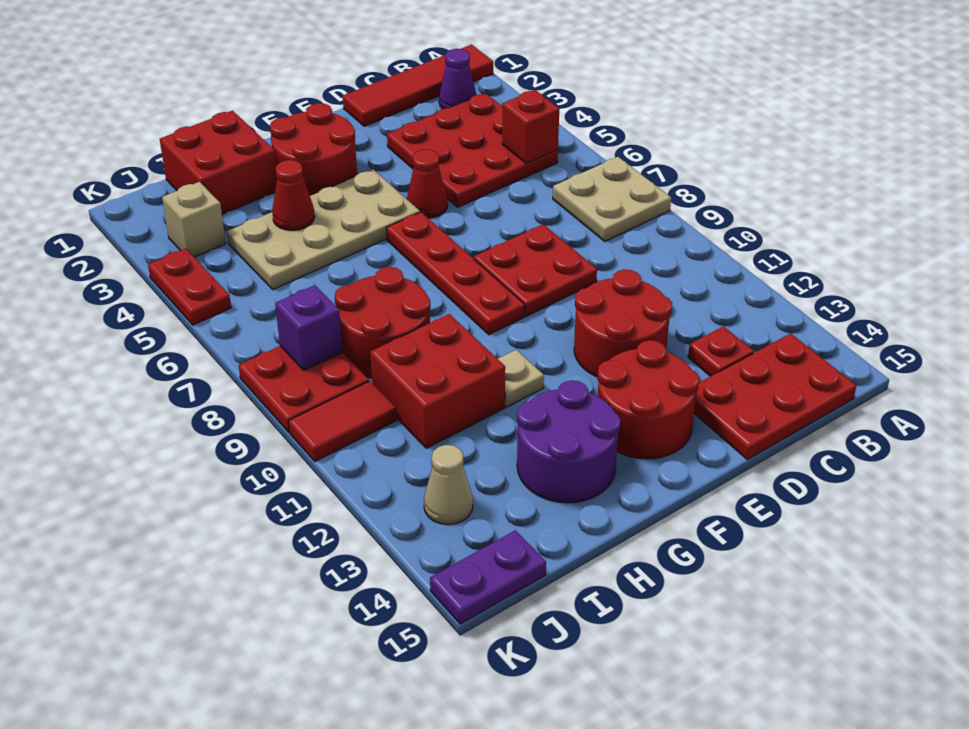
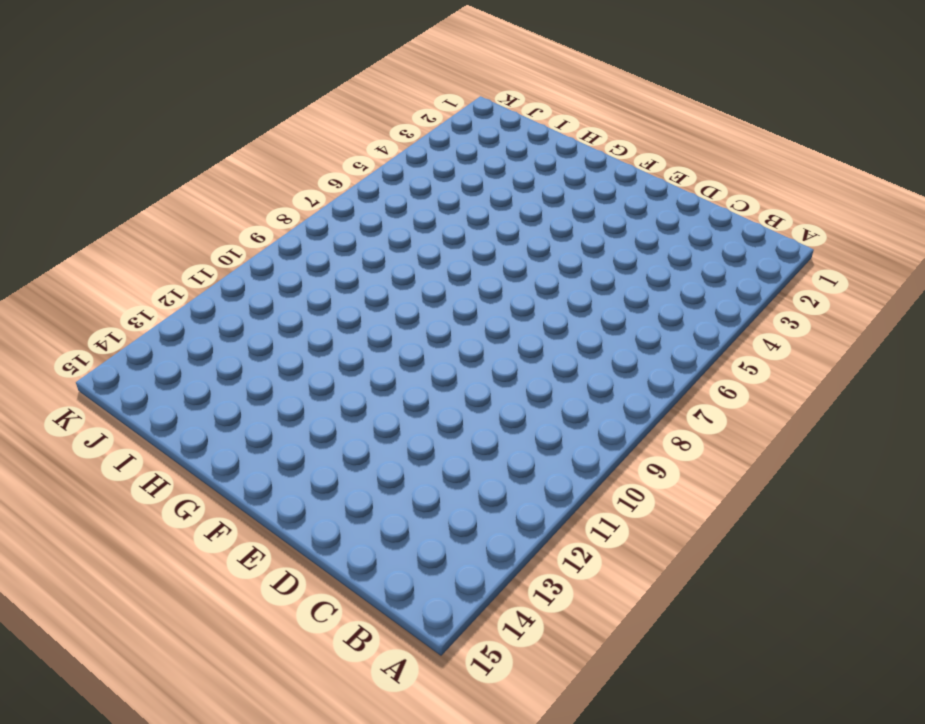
none -> red tile A1:D1 level 1
none -> tan plate A7:B8 level 1
none -> purple cone B2 level 1

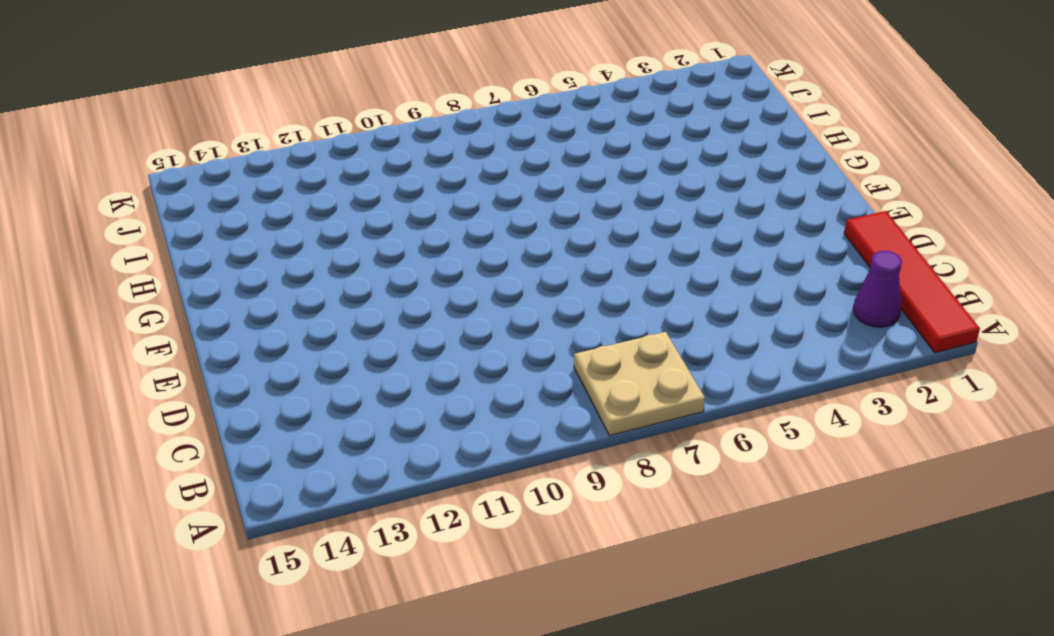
none -> red plate B3:D5 level 1
none -> red plate B14:D15 level 1
none -> red plate C13 level 1

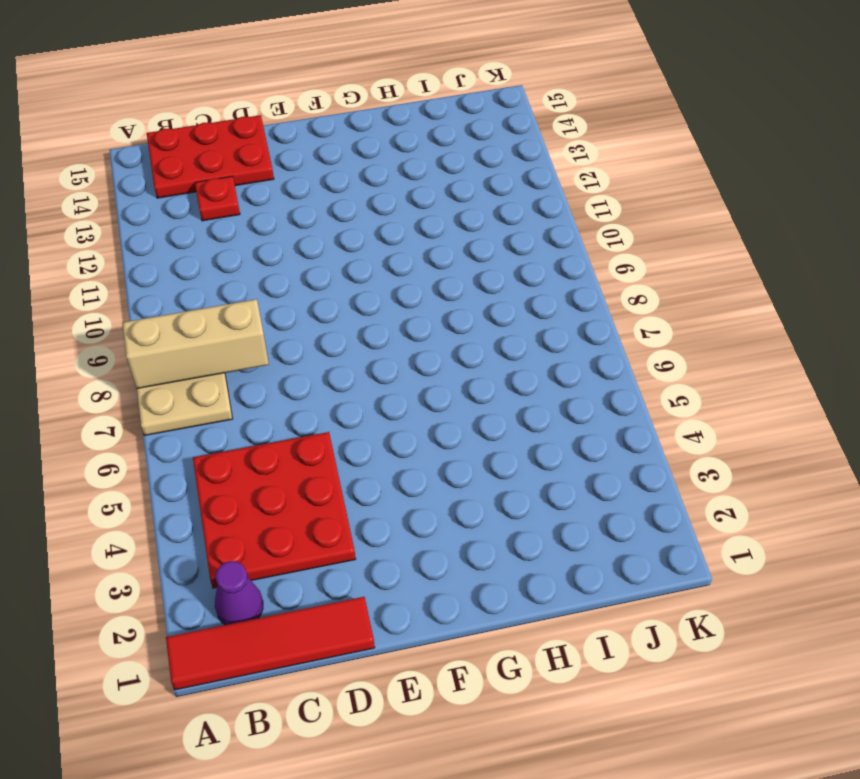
tan brick A8:C8 level 2 -> none
none -> red plate D8:E9 level 1
none -> red round brick D11:E12 level 1
none -> red cone E5 level 1

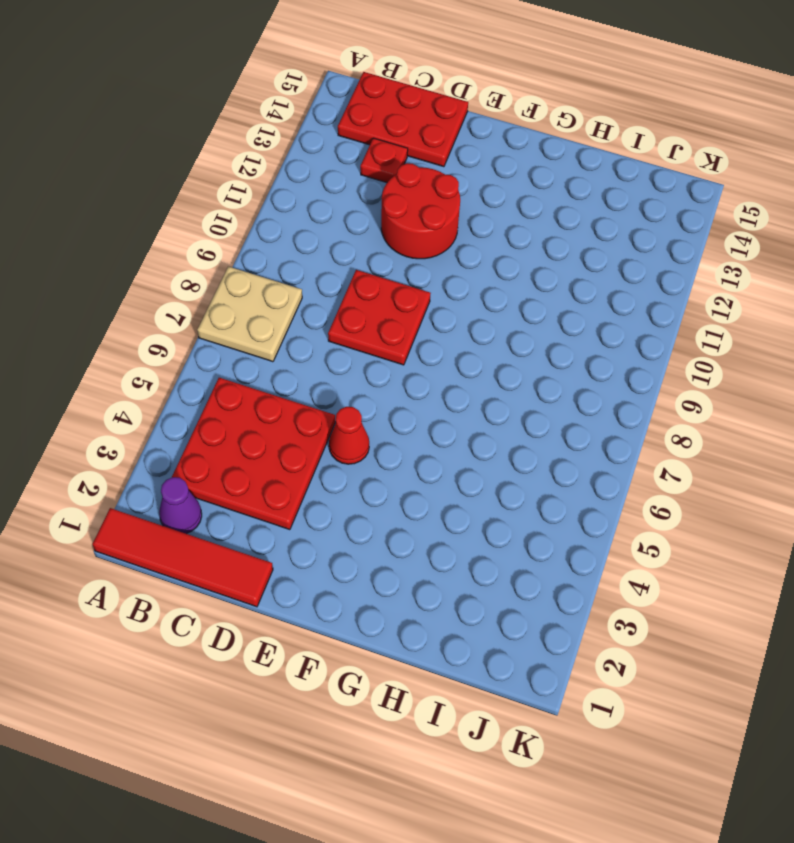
none -> red round brick E13:F14 level 1
none -> red round brick F2:G3 level 1
none -> tan plate F4:I5 level 1

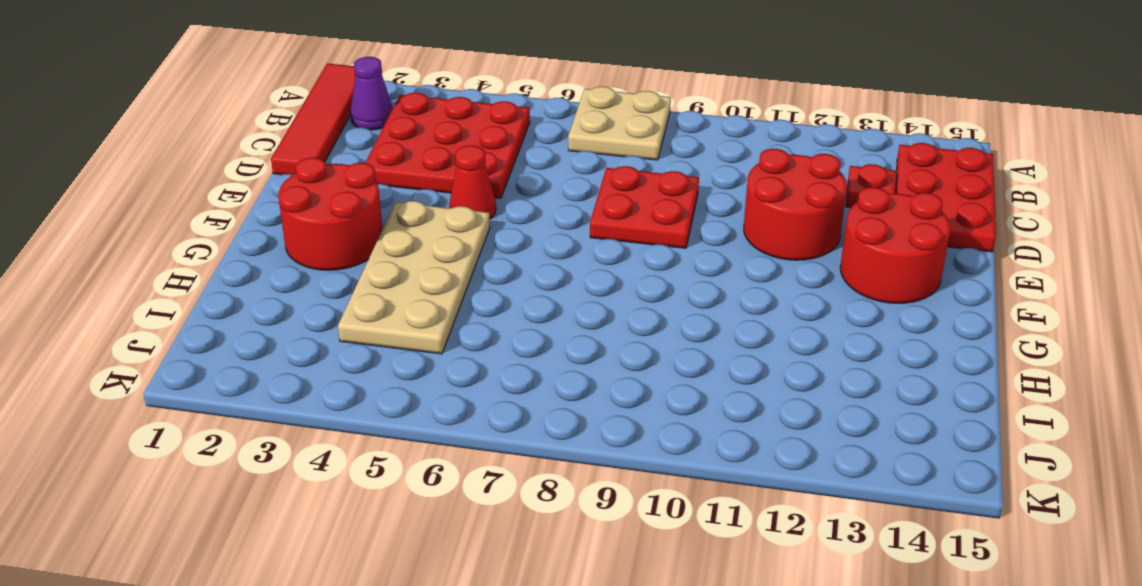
none -> red plate F6:F9 level 1
none -> tan plate G11 level 1
none -> purple round brick G13:H14 level 1

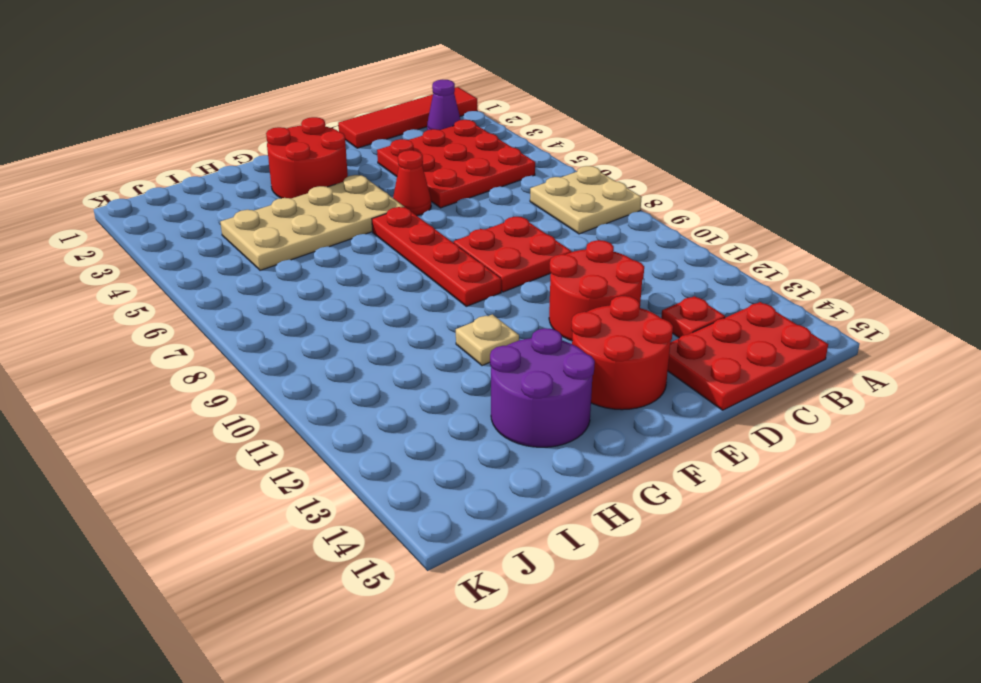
none -> red brick H1:I2 level 1
none -> red round brick H8:I9 level 1
none -> red brick H10:I11 level 1

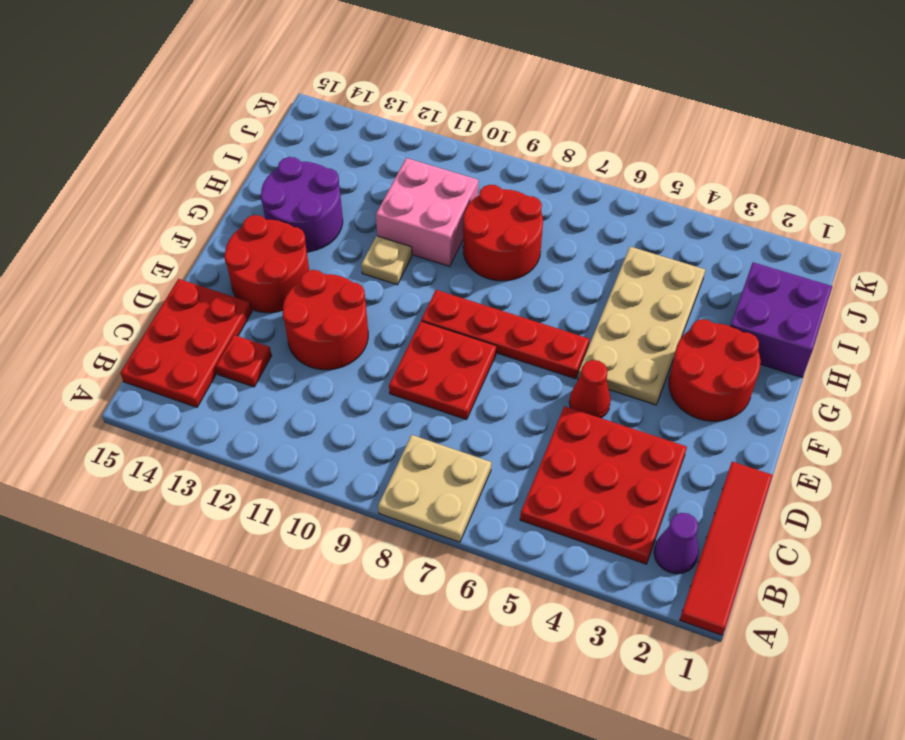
purple brick H1:I2 level 1 -> red brick H1:I2 level 1
pink brick H10:I11 level 1 -> red brick H10:I11 level 1
none -> tan brick J3 level 1
none -> red plate J8:K9 level 1
none -> red tile J10:K10 level 1

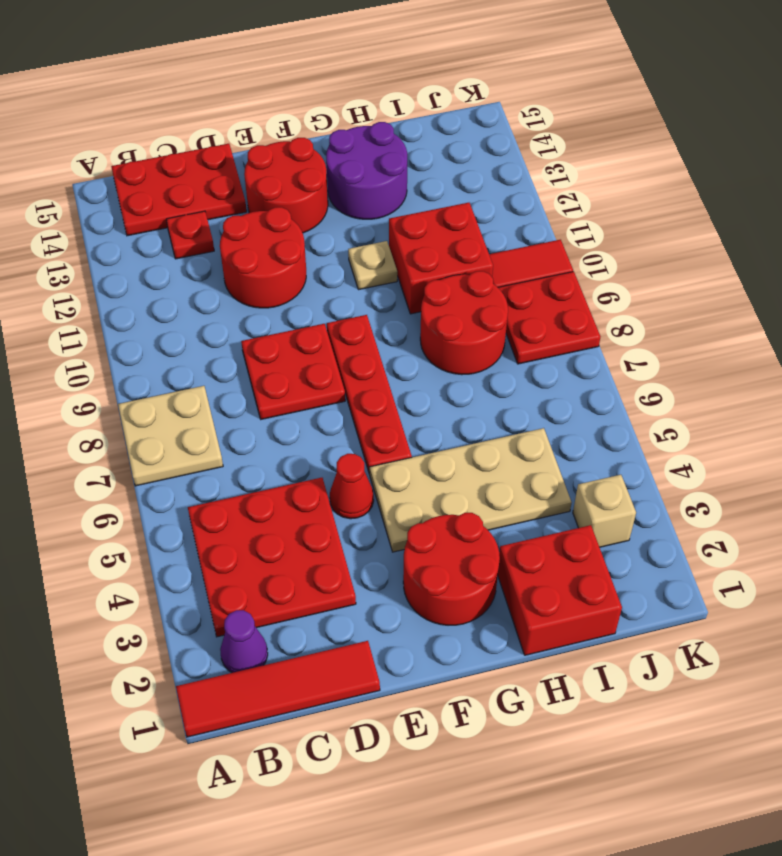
none -> tan cone J13 level 1
none -> purple plate J15:K15 level 1
none -> red plate K4:K5 level 1

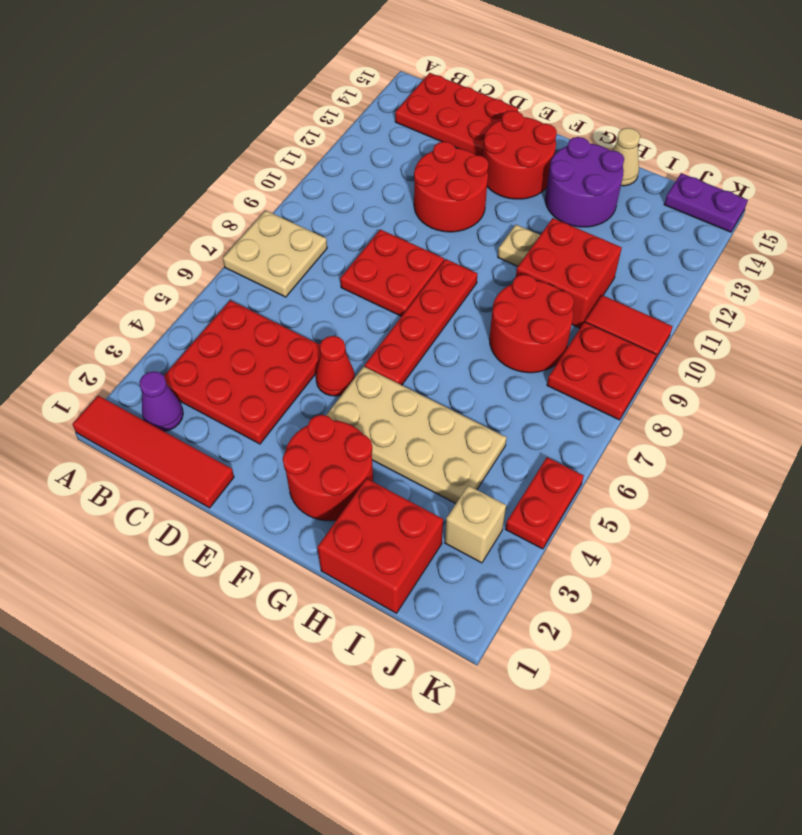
tan cone H15 level 1 -> tan cone J13 level 1
none -> red plate C13 level 1
none -> red brick B5 level 2
none -> red cone H4 level 2

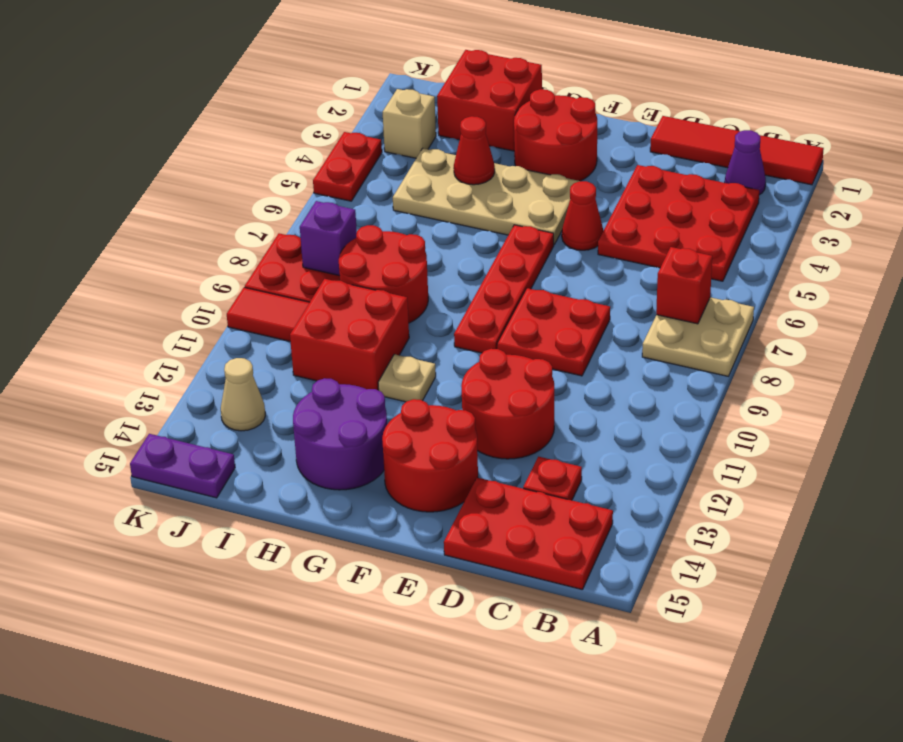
red brick B7 level 2 -> red brick B5 level 2

